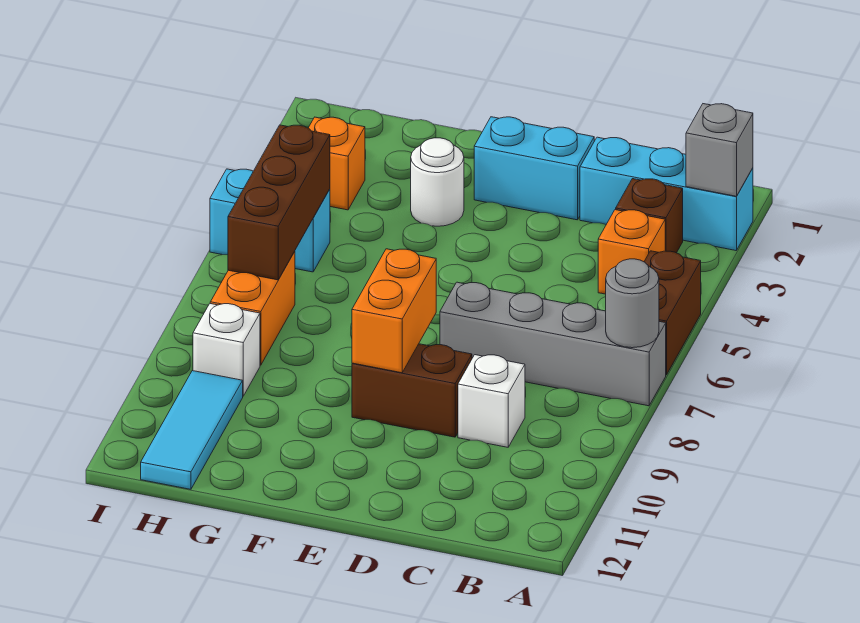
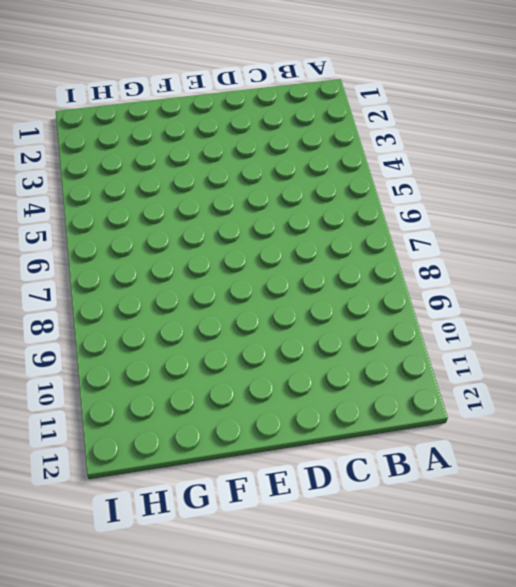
none -> cyan brick A2:C2 level 1
none -> brown brick A5:A6 level 1
none -> grey brick A7:D7 level 1

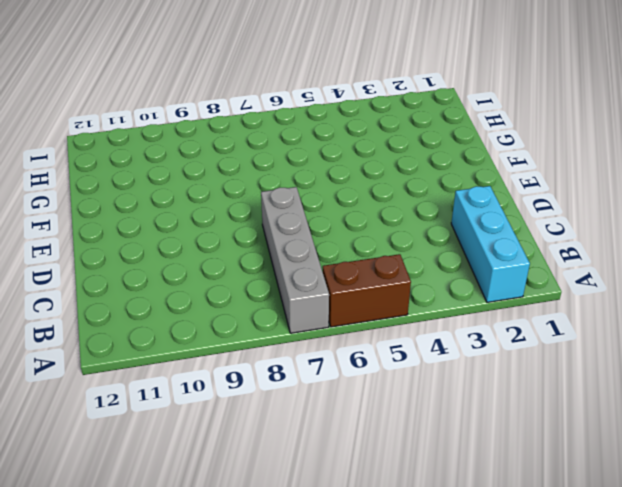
none -> brown brick B3 level 1
none -> orange brick B4 level 1
none -> white brick C9 level 1

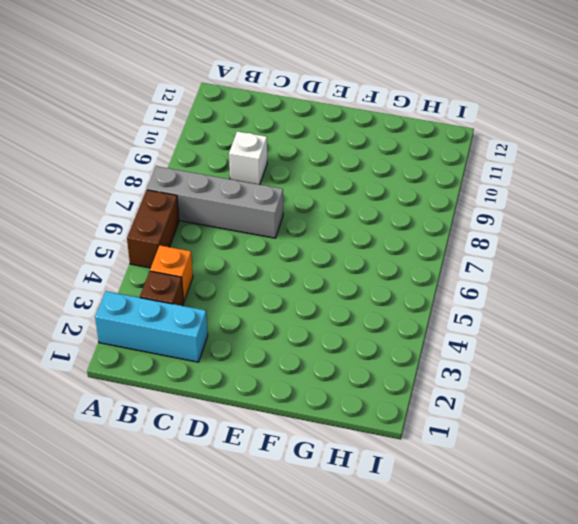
none -> cyan brick D2:E2 level 1
none -> brown brick D9:E9 level 1
none -> white round brick F3 level 1

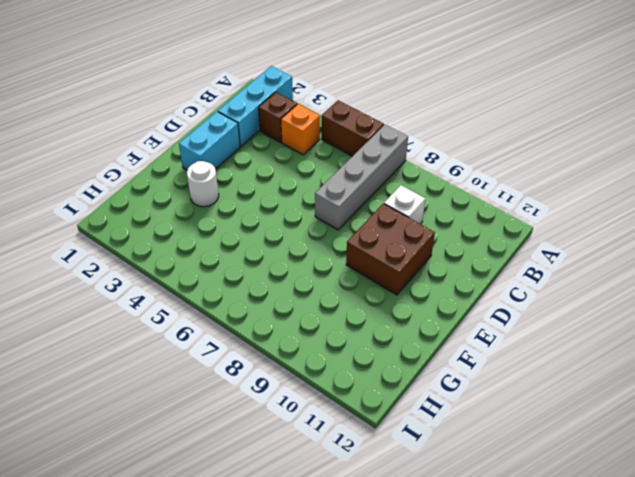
brown brick D9:E10 level 1 -> brown brick D9:E9 level 1
none -> orange brick H3 level 1
none -> cyan brick H5:I5 level 1
none -> orange brick H7:H8 level 1

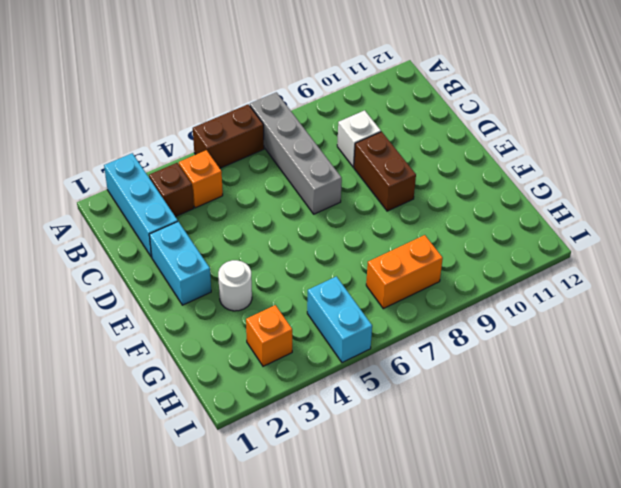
none -> white brick H9 level 1
none -> cyan tile H10:H12 level 1
none -> grey brick A2 level 2

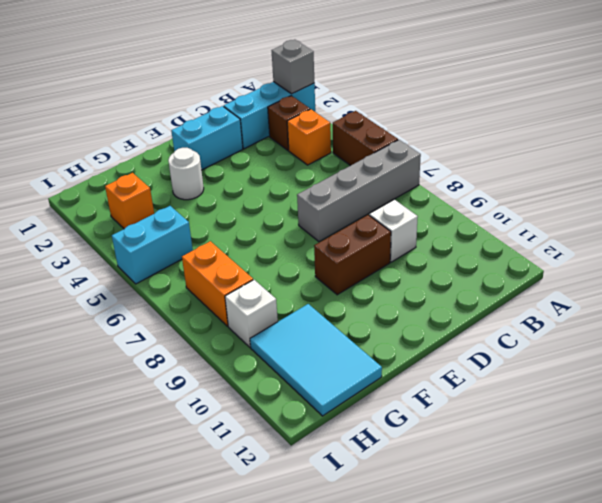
cyan tile G10:H12 level 1 -> cyan tile H10:H12 level 1
none -> grey round brick A7 level 2
none -> orange brick E8:E9 level 2
none -> brown brick H5:H7 level 2

